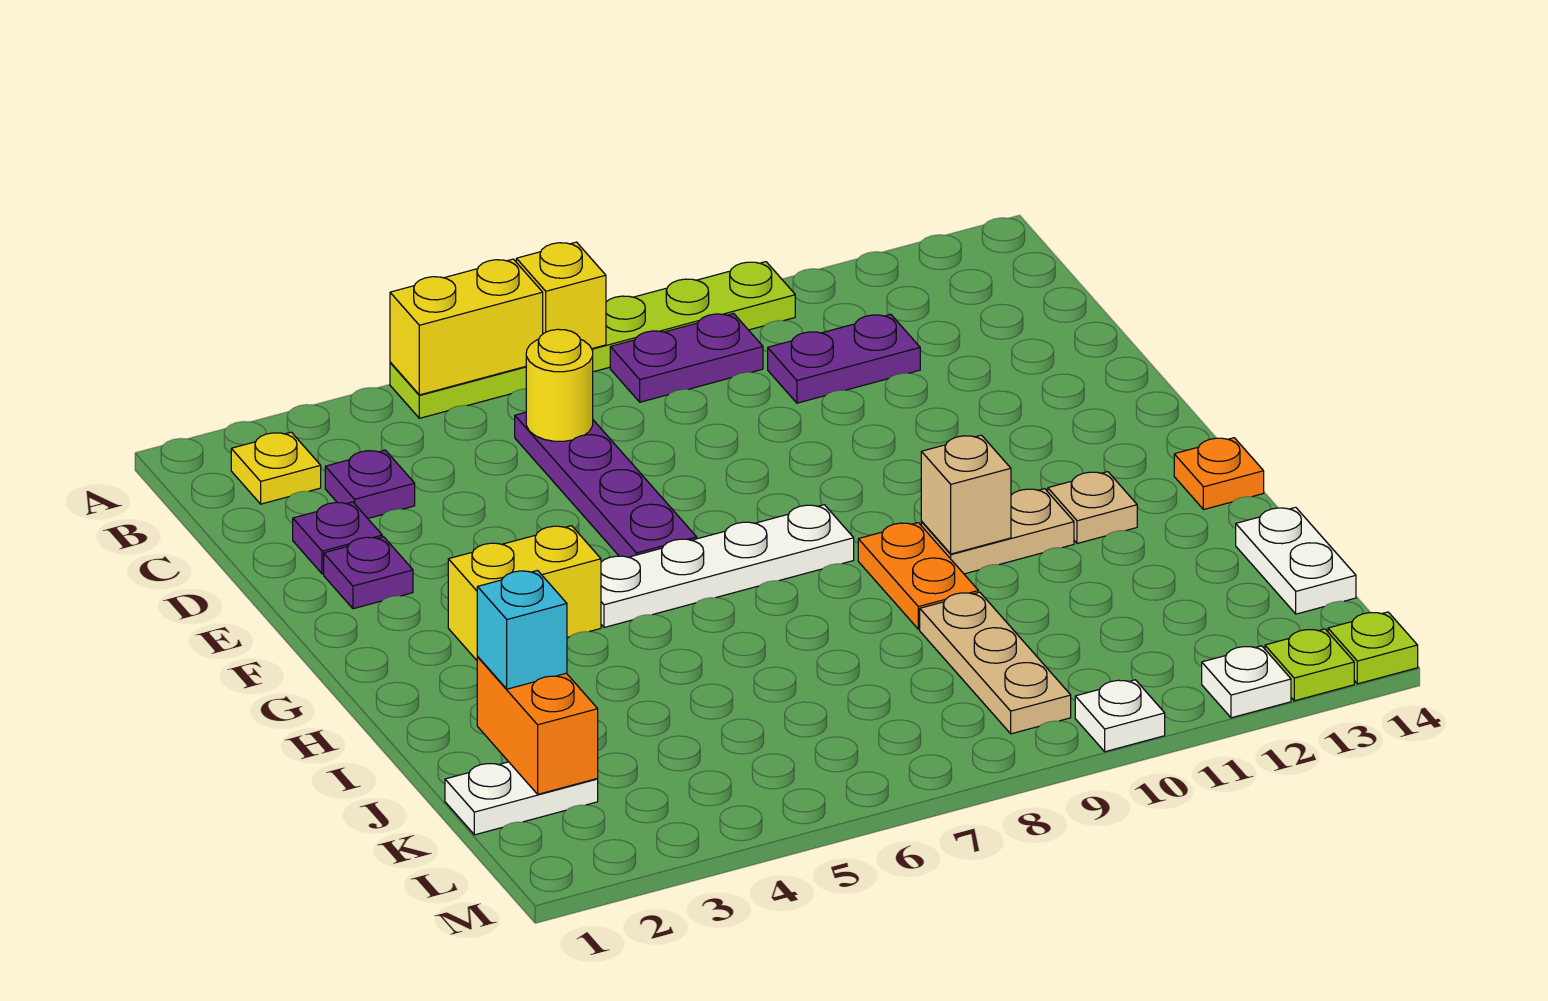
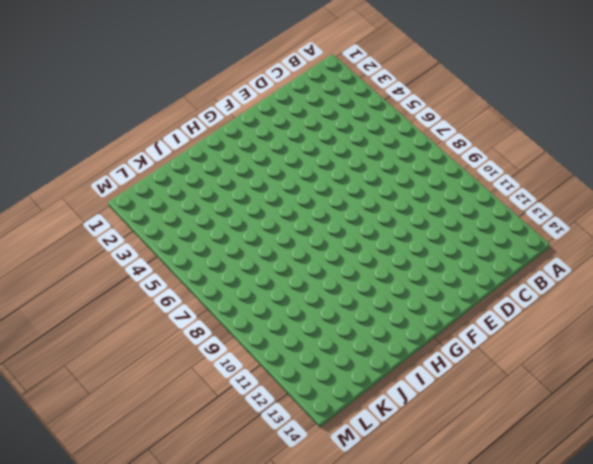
none -> lime plate A5:A10 level 1
none -> yellow plate B2 level 1
none -> purple plate B8:B9 level 1

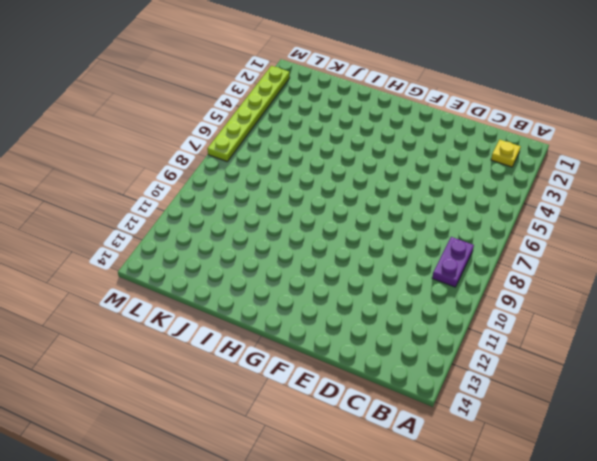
lime plate M2:M7 level 1 -> lime plate A5:A10 level 1
none -> purple plate C3 level 1
none -> purple plate C6:F6 level 1
none -> purple plate C10:C11 level 1

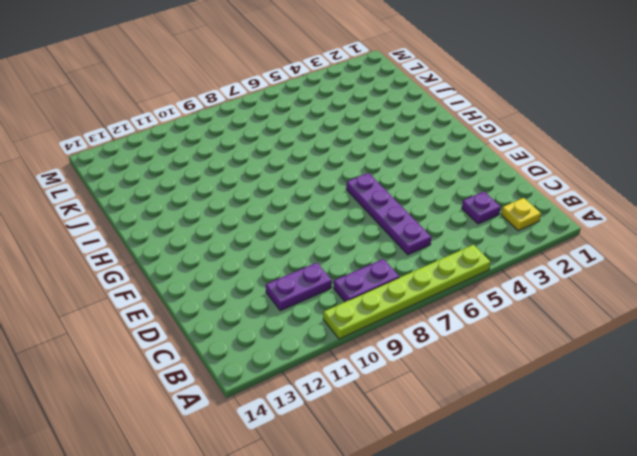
none -> purple plate D2 level 1
none -> purple plate E2 level 1
none -> yellow brick G3:G4 level 1

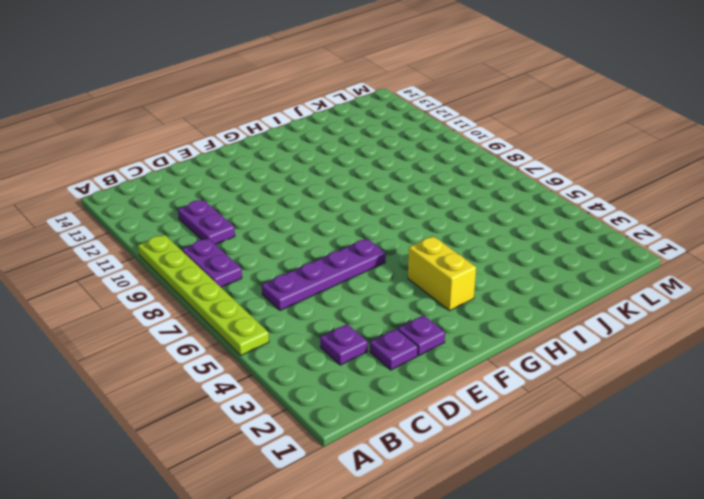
none -> yellow plate B2 level 1
none -> white plate G5:G8 level 1
none -> orange plate H9:I9 level 1

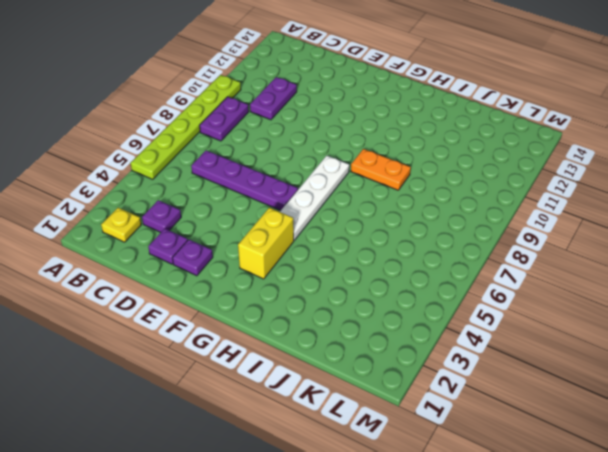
none -> tan plate H10:H11 level 1
none -> tan plate H12 level 1
none -> orange plate H14 level 1

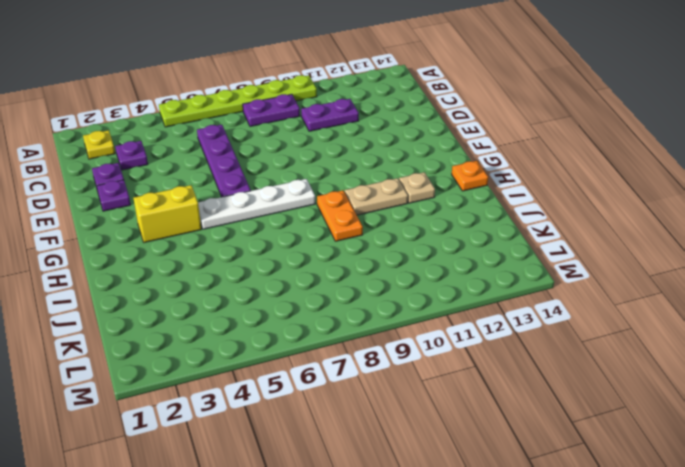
none -> tan plate J9:L9 level 1
none -> white plate J14:K14 level 1
none -> white plate K1:K2 level 1

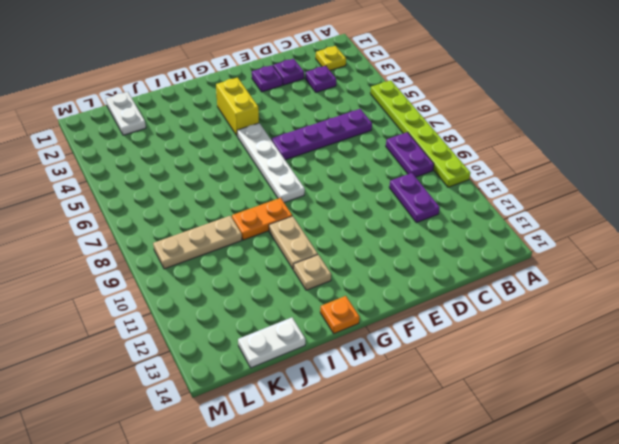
none -> white plate M10 level 1
none -> white plate M12 level 1
none -> lime plate M13 level 1

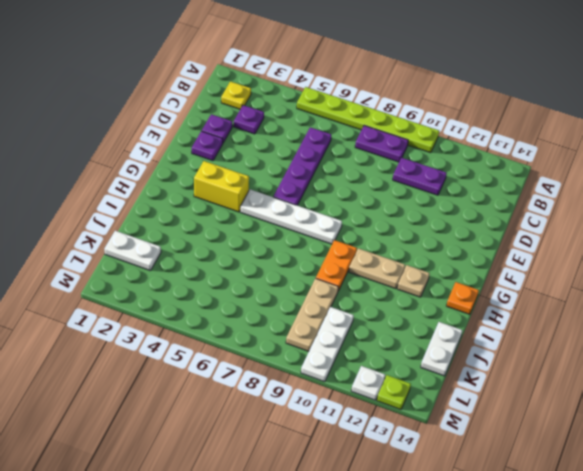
white plate K10:M10 level 1 -> white plate M10 level 1
none -> lime plate M14 level 1
none -> yellow brick A5:A6 level 2
none -> yellow brick A7 level 2

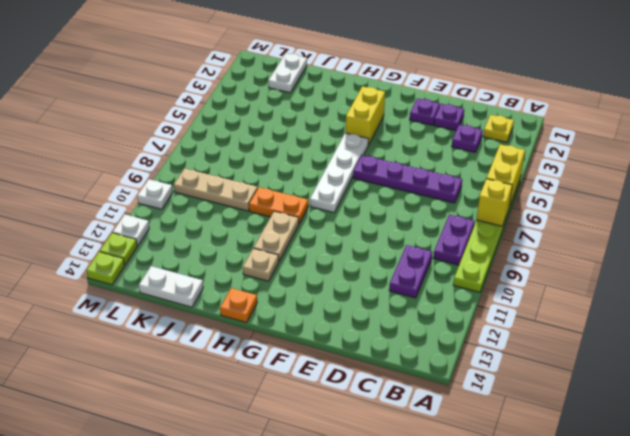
none -> yellow round brick C6 level 2
none -> tan brick H10 level 2
none -> orange brick J2:K2 level 2

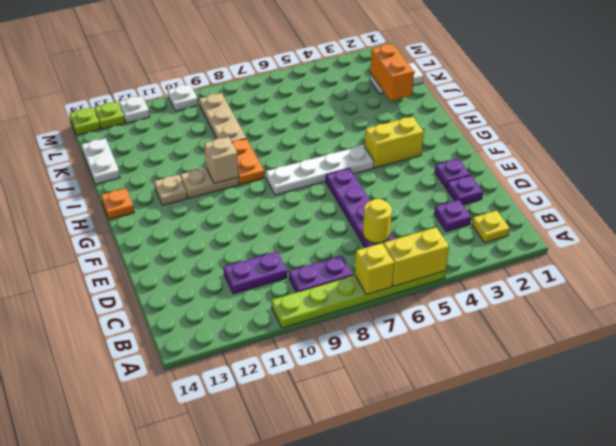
none -> cyan brick J2 level 3

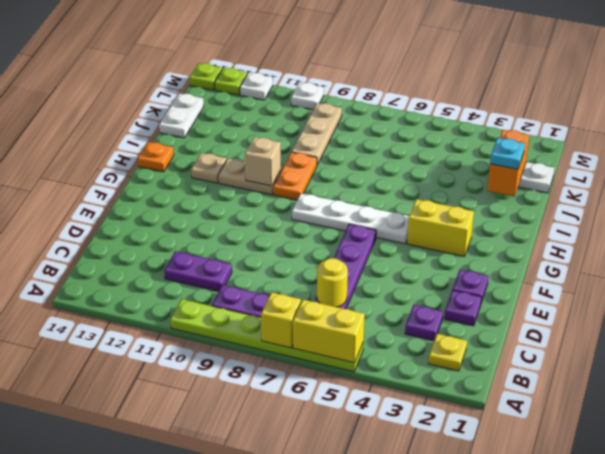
cyan plate J2 level 3 -> cyan brick J2 level 3

